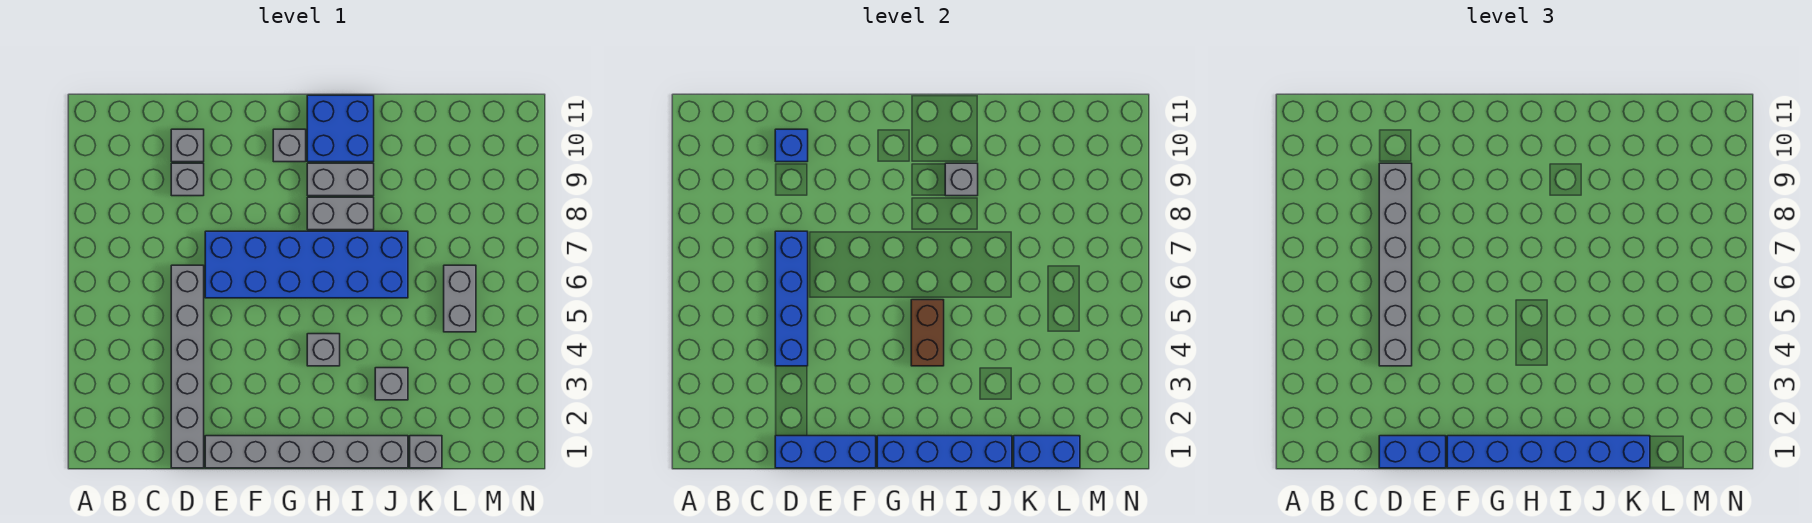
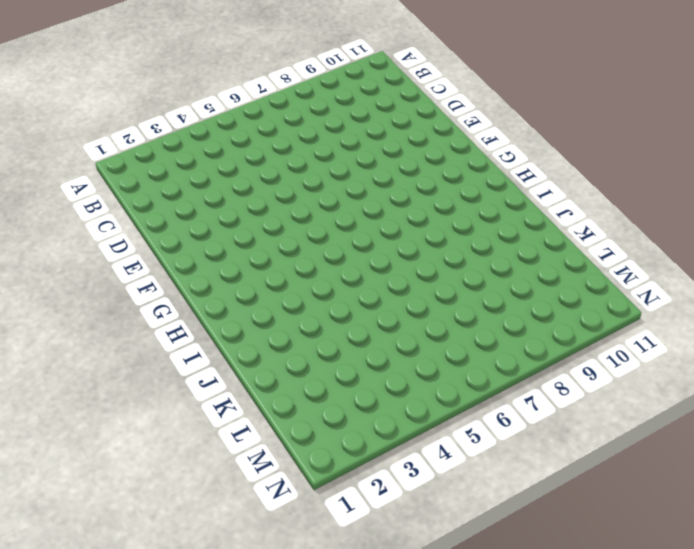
none -> grey brick D1:D6 level 1
none -> grey brick D9 level 1
none -> grey brick D10 level 1

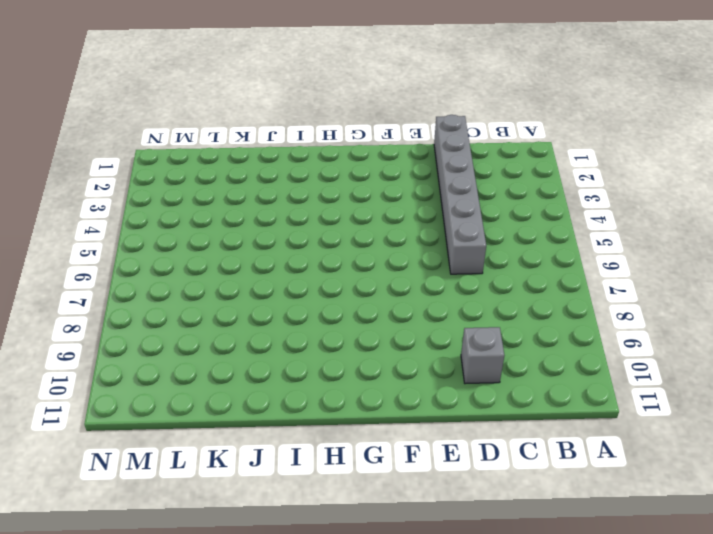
none -> grey brick D9 level 1
none -> grey brick E1:J1 level 1
none -> blue brick E6:J7 level 1

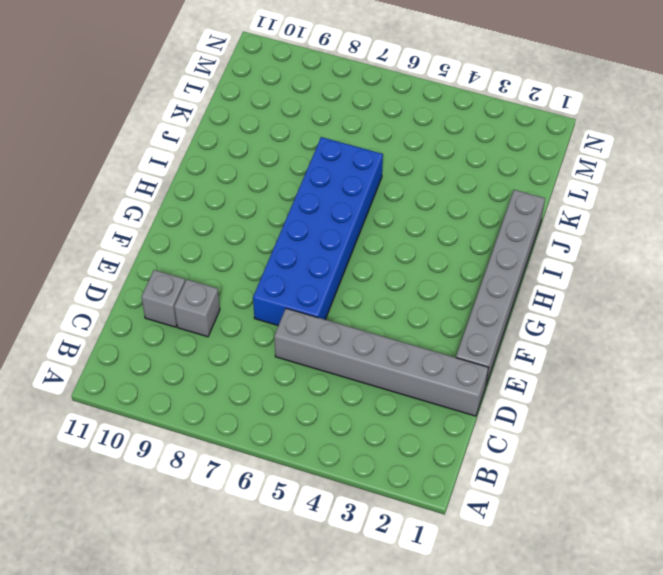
none -> grey brick G10 level 1
none -> grey brick H4 level 1
none -> grey brick H8:I8 level 1

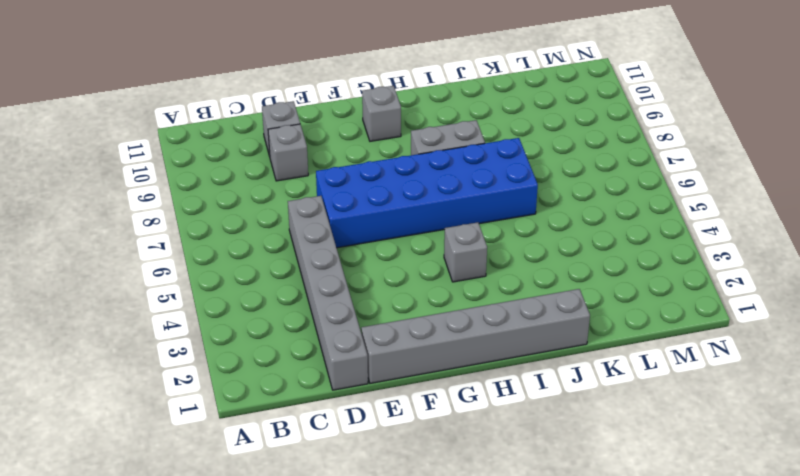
none -> grey brick H9:I9 level 1
none -> blue brick H10:I11 level 1
none -> grey brick J3 level 1

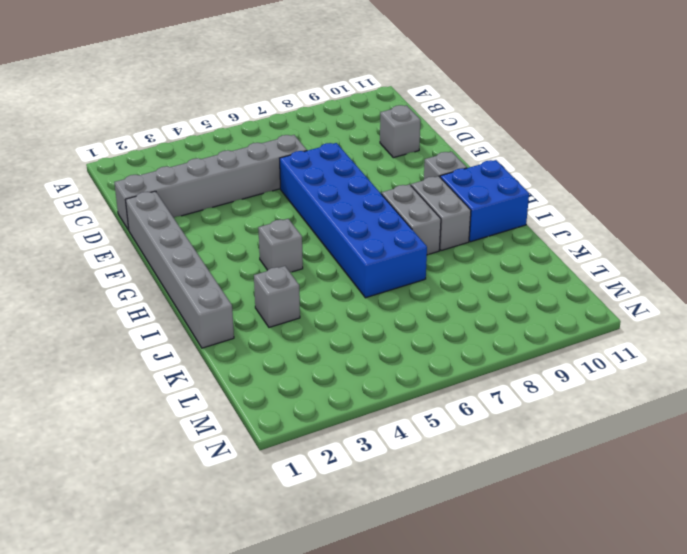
none -> grey brick D9 level 1
none -> grey brick K1 level 1
none -> grey brick L5:L6 level 1

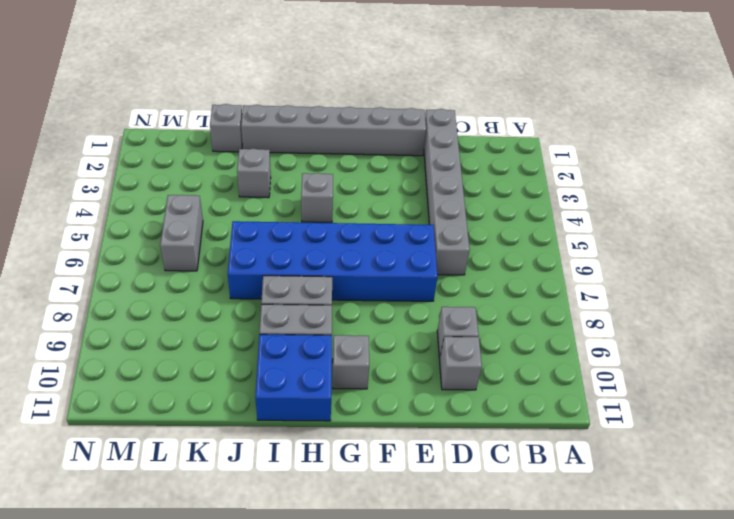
none -> blue brick D1:F1 level 2
none -> blue brick D4:D7 level 2
none -> blue brick D10 level 2

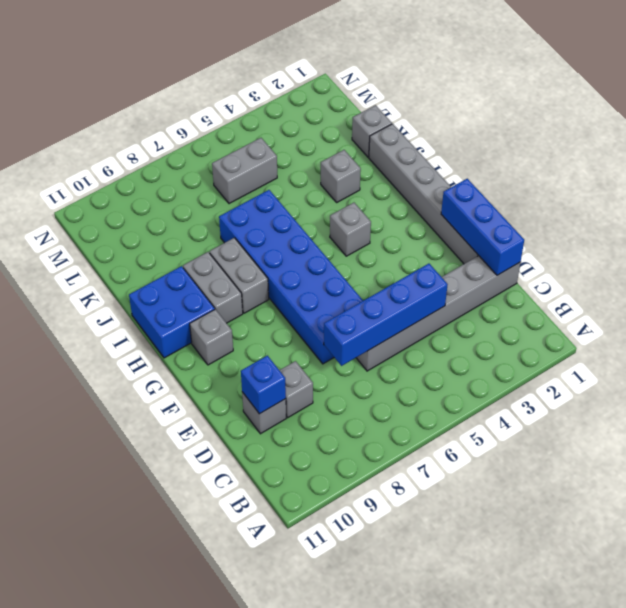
none -> blue brick G1:J1 level 2
none -> brown brick H4:H5 level 2
none -> grey brick I9 level 2

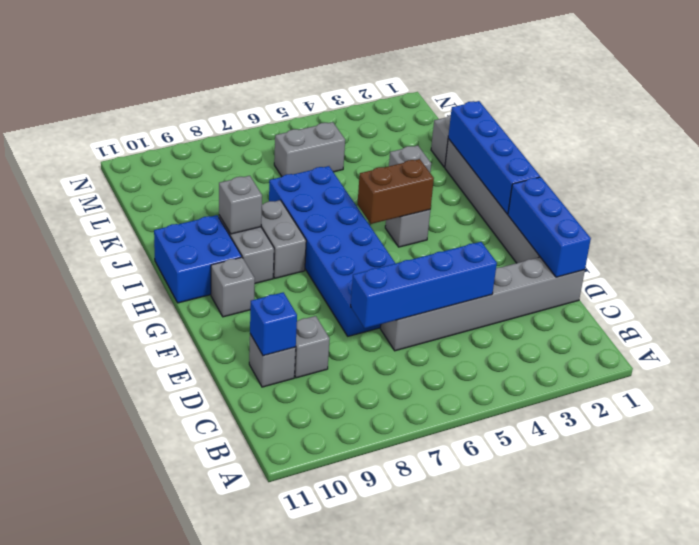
none -> blue brick K1:L1 level 2
none -> blue brick D1:E1 level 3
none -> grey brick D4:D9 level 3

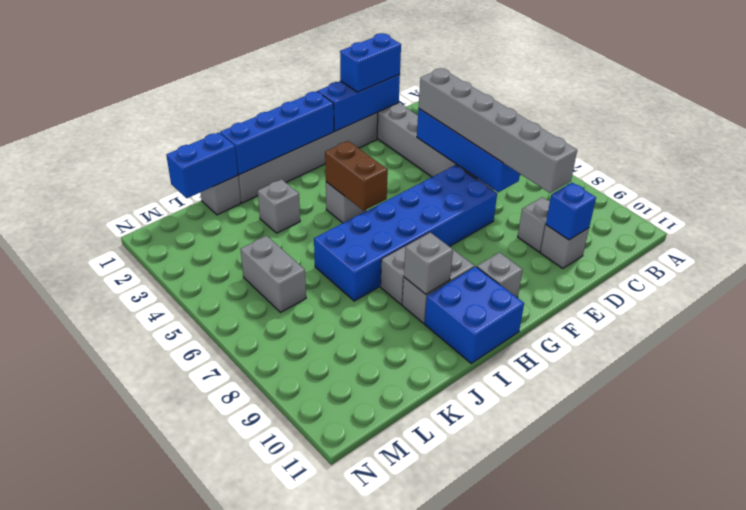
none -> blue brick F1:K1 level 3

